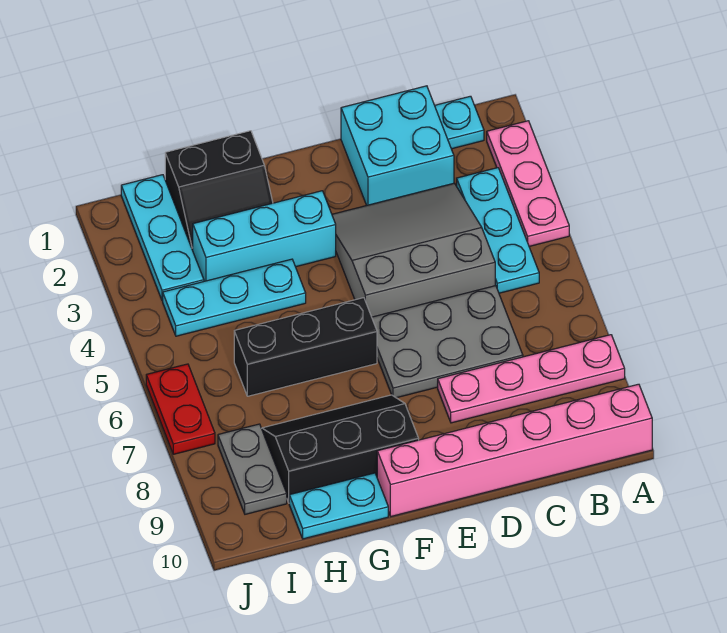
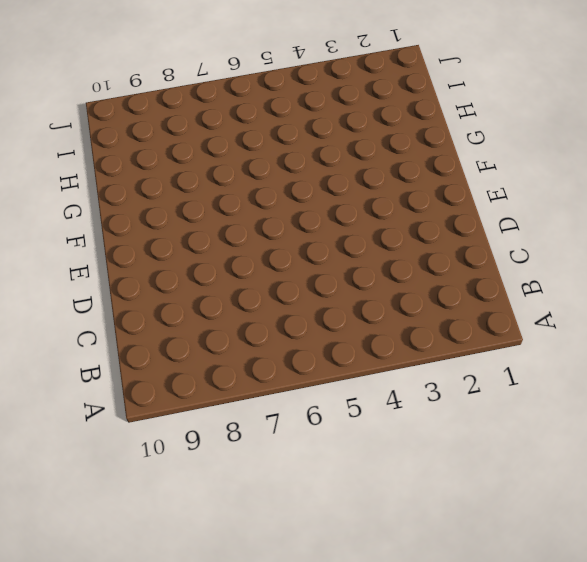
none -> pink plate A2:A4 level 1
none -> pink plate A8:D8 level 1
none -> pink brick A10:F10 level 1

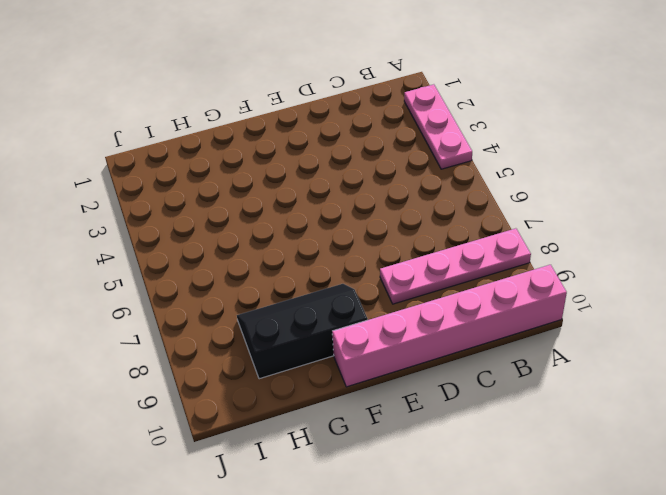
none -> cyan plate B1 level 1
none -> cyan plate B3:B5 level 1
none -> cyan brick C1:D2 level 1

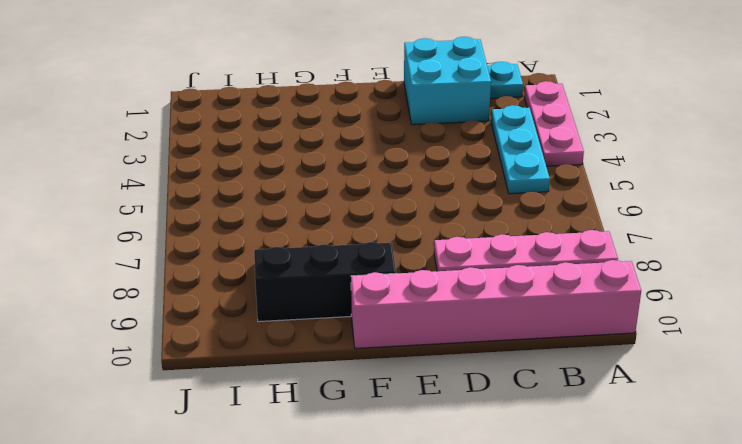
none -> grey slope C3:E5 level 1 top 5
none -> grey plate C6:E7 level 1
none -> cyan brick F3:H3 level 1

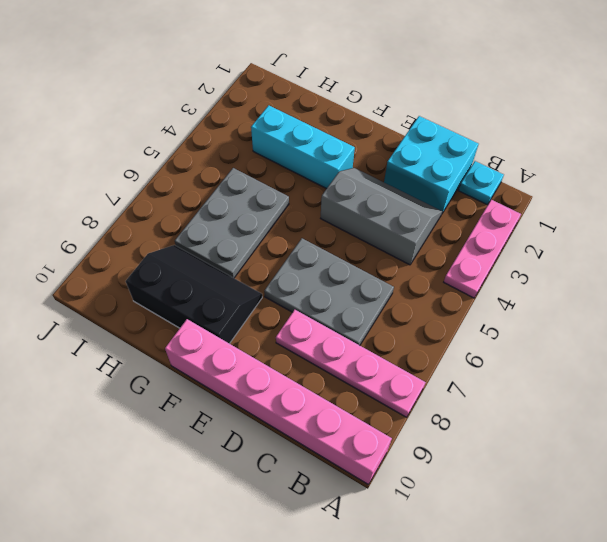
grey slope C3:E4 level 1 top 4 -> grey slope C3:E5 level 1 top 5
grey plate G5:H7 level 1 -> black brick F6:H6 level 1
none -> cyan plate B3:B5 level 1
none -> black slope G1:H2 level 1 top 1
none -> cyan plate G4:I4 level 1

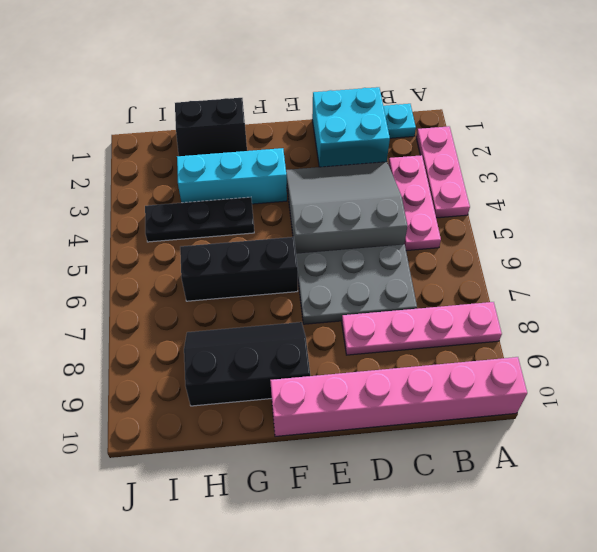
pink plate B3:B5 level 1 -> cyan plate B3:B5 level 1
black plate G4:I4 level 1 -> cyan plate G4:I4 level 1
none -> cyan plate G10:H10 level 1
none -> cyan plate I1:I3 level 1
none -> grey plate I8:I9 level 1

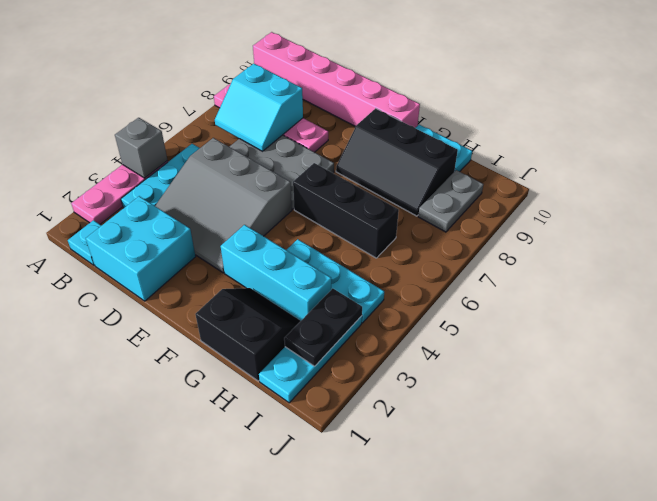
grey brick A4 level 2 -> none
cyan slope B7:C8 level 2 top 8 -> none
black plate I2:I3 level 2 -> none
none -> red plate J6:J7 level 1

